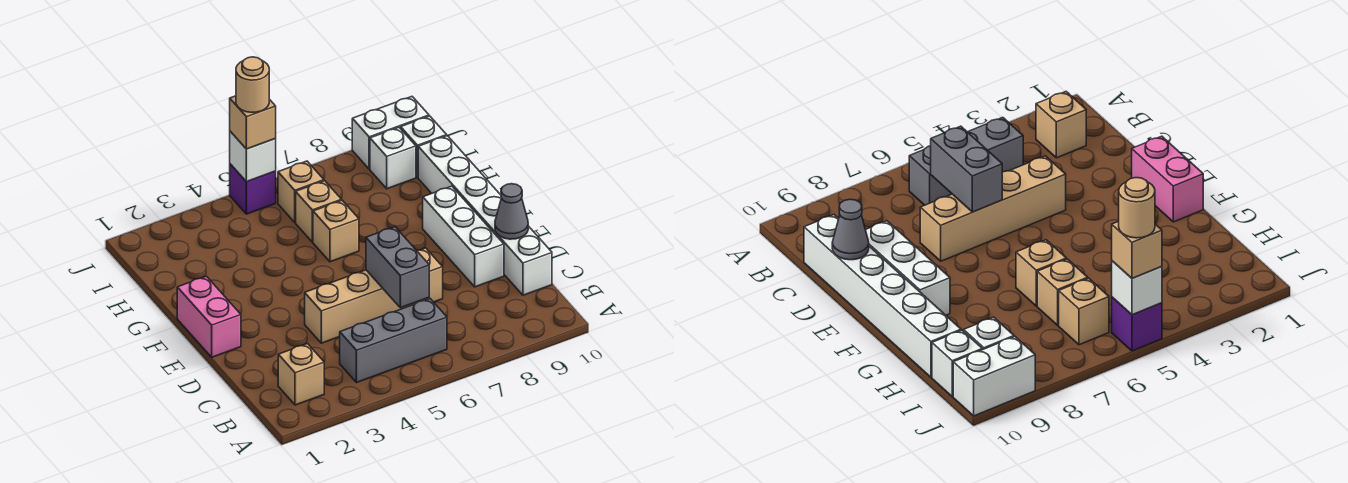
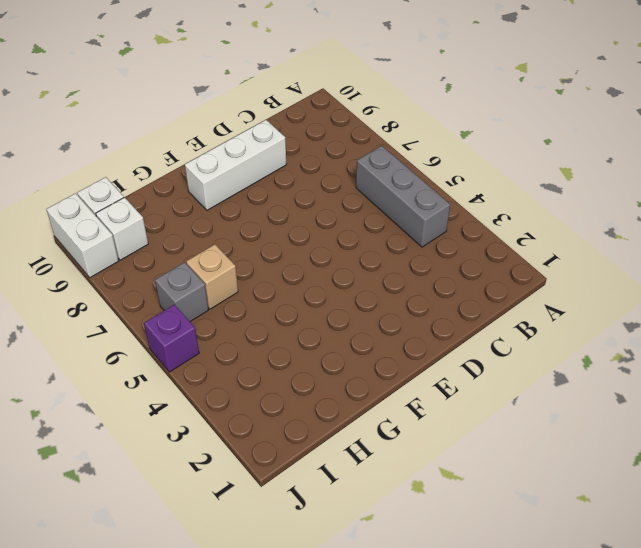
grey brick I6 level 1 -> tan brick I6 level 1
none -> tan brick B2 level 1
none -> white brick C10:H10 level 1
none -> tan brick D4:D7 level 1

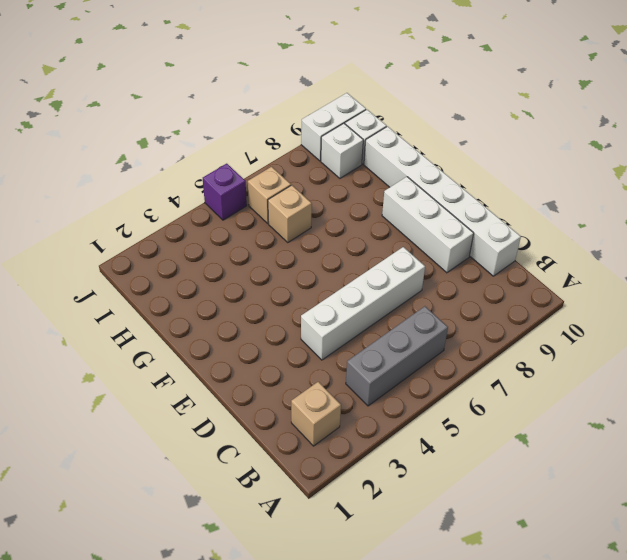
white brick D4:D7 level 1 -> tan brick D4:D7 level 1
none -> pink brick E1:F1 level 1
none -> tan brick G6 level 1
none -> grey brick C6:D6 level 2

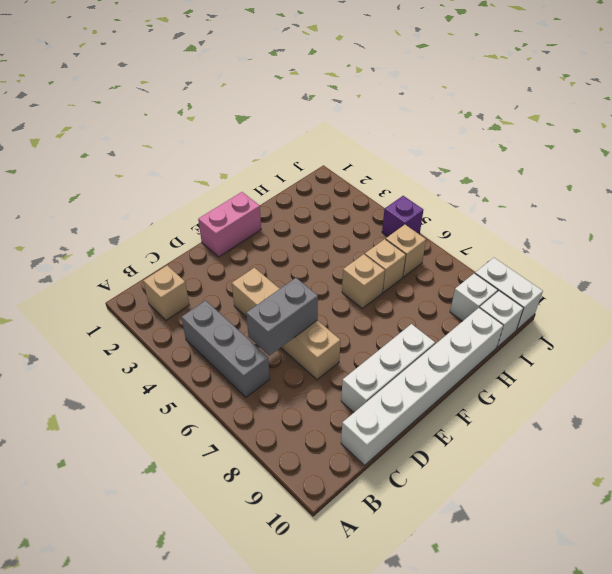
none -> grey cone D10 level 2
none -> white brick J5 level 2
none -> tan brick J5 level 3

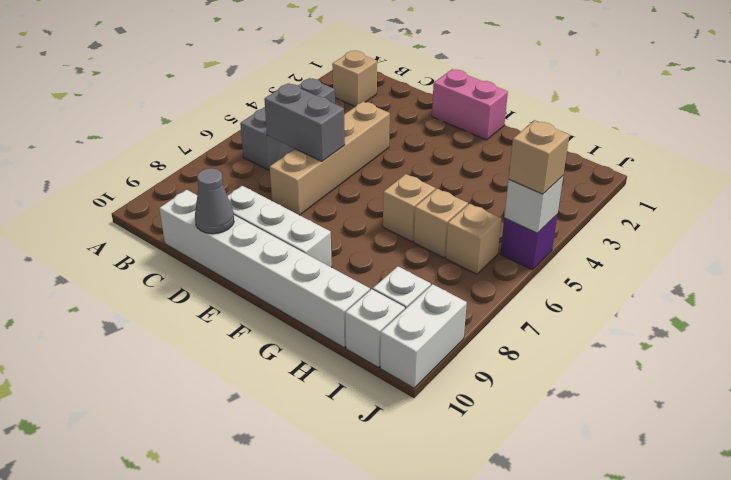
none -> tan round brick J5 level 4

